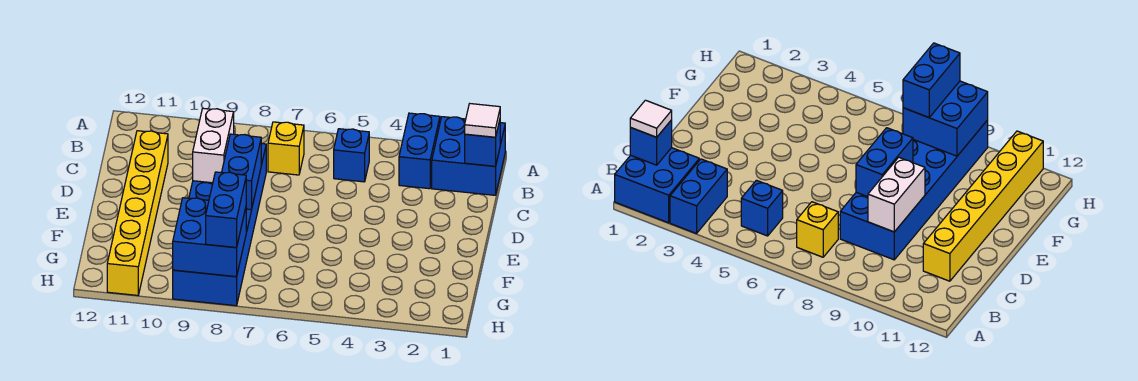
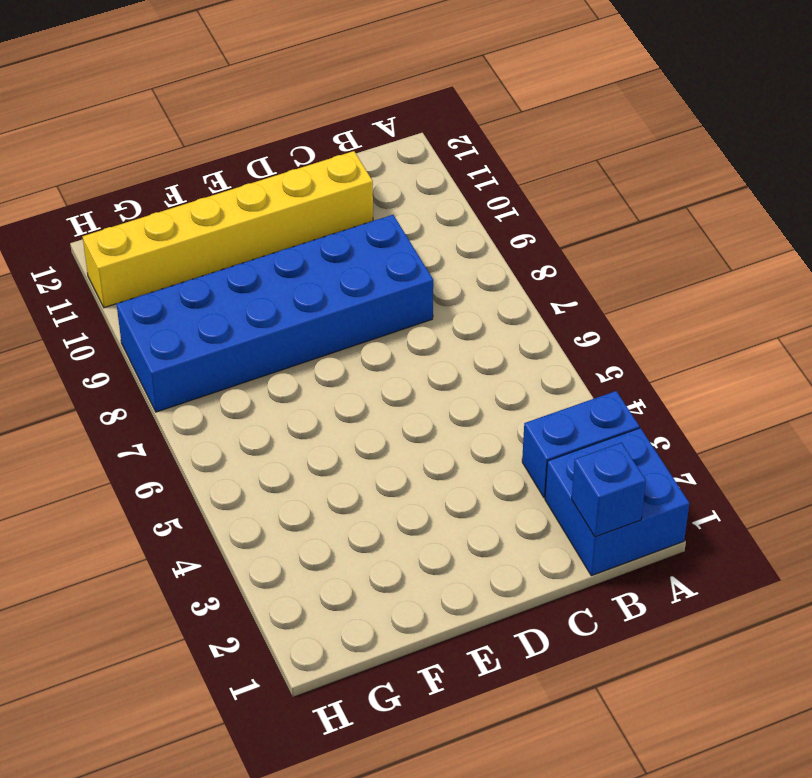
none -> blue brick B5 level 1
none -> yellow brick B7 level 1
none -> white brick C9:D9 level 2

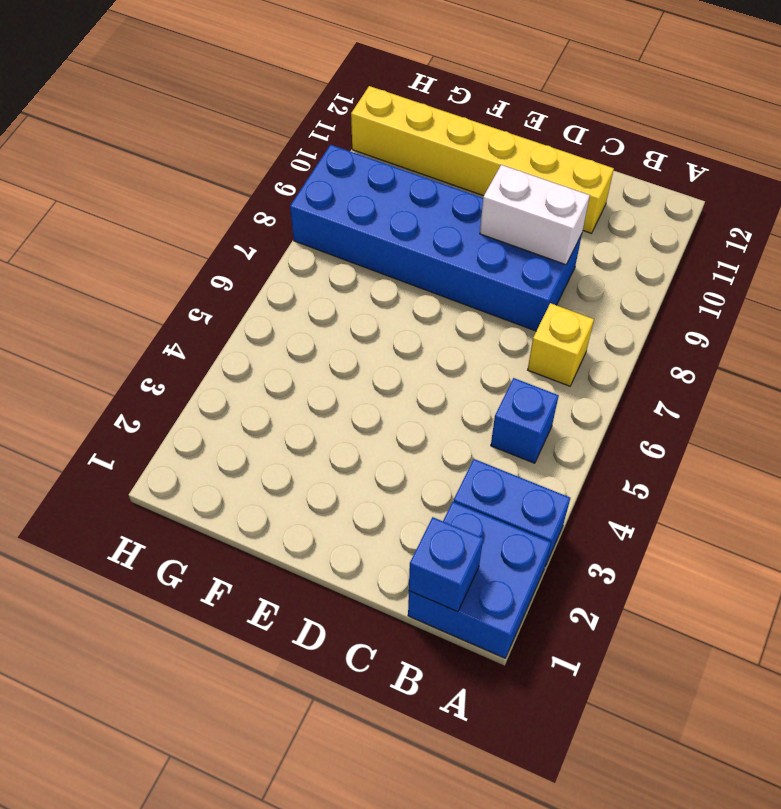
none -> blue brick D8:E8 level 2
none -> blue brick G8:H9 level 2
none -> white tile B1 level 3

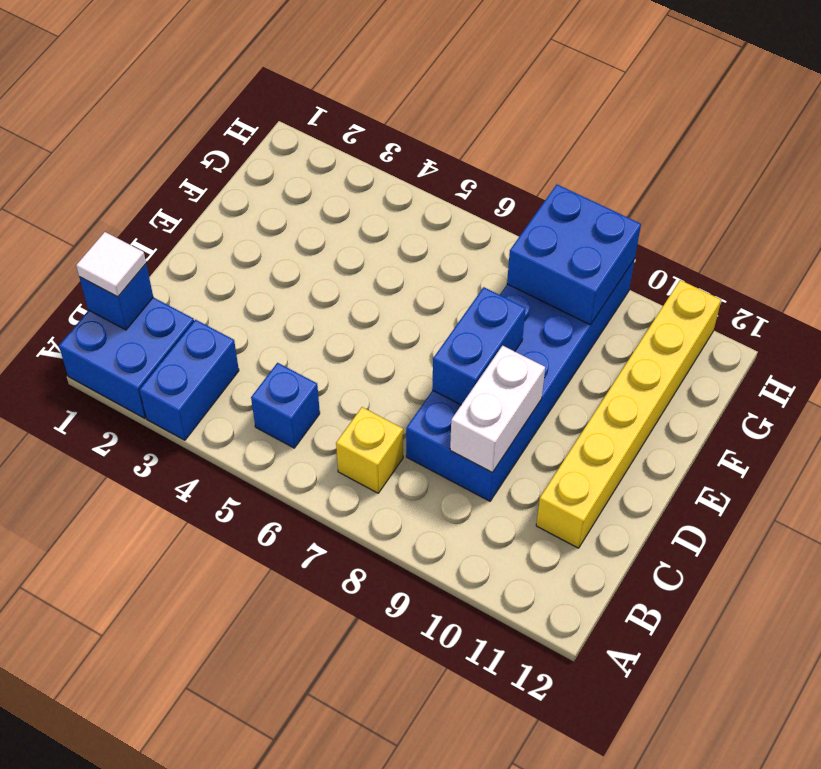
none -> blue brick G8:H8 level 3

